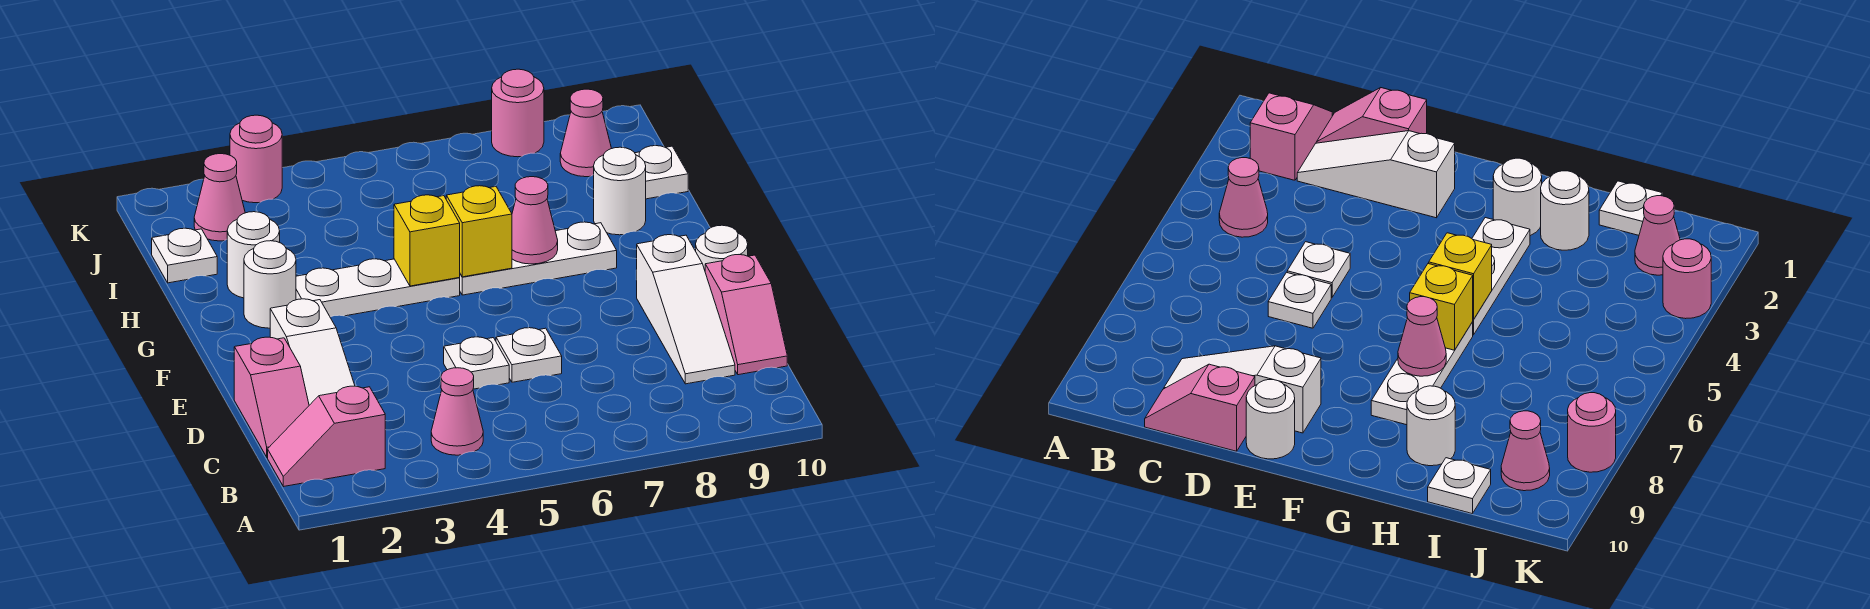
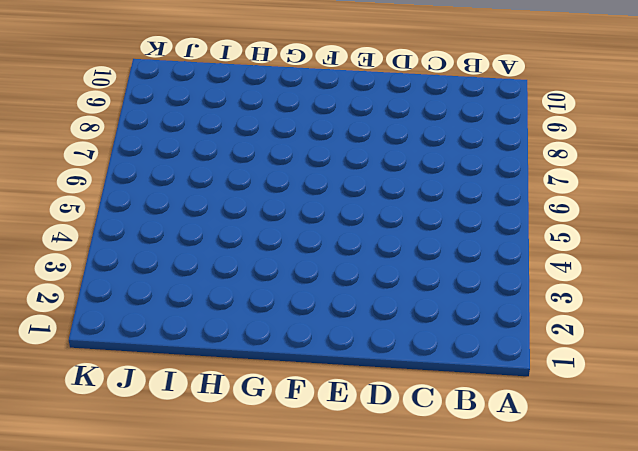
none -> pink slope B1:B2 level 1 top 2
none -> pink cone B4 level 1
none -> pink slope C1:D1 level 1 top D

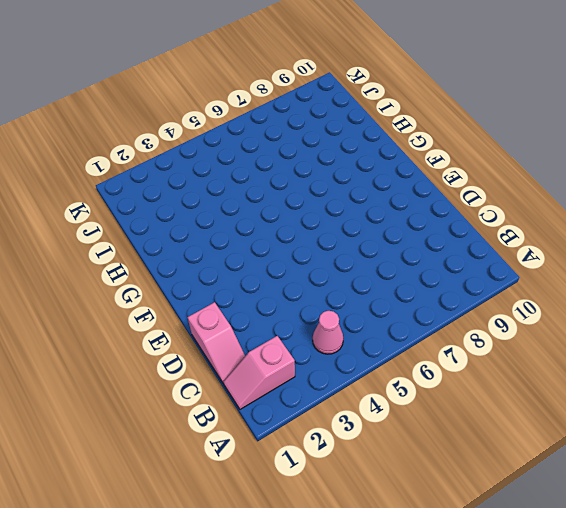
none -> white slope C2:E2 level 1 top E
none -> white slope C9:E9 level 1 top E
none -> pink slope C10:D10 level 1 top D

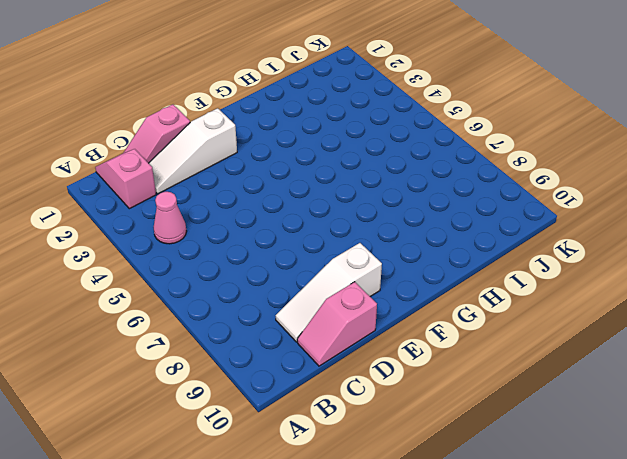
none -> white plate D5 level 1
none -> white plate D6 level 1
none -> white round brick E10 level 1

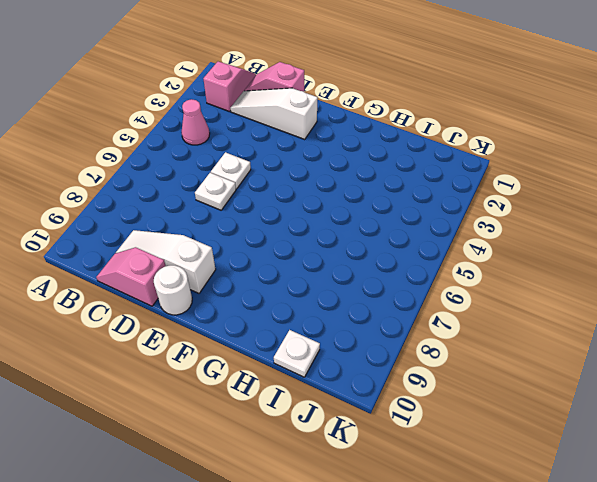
none -> white round brick G2 level 1
none -> white plate G3:G5 level 1
none -> white plate G6:G8 level 1

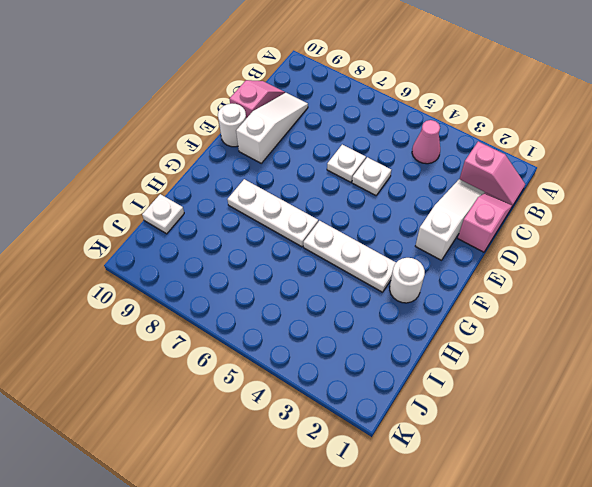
none -> white round brick H2 level 1
none -> white round brick H9 level 1
none -> white plate I1 level 1

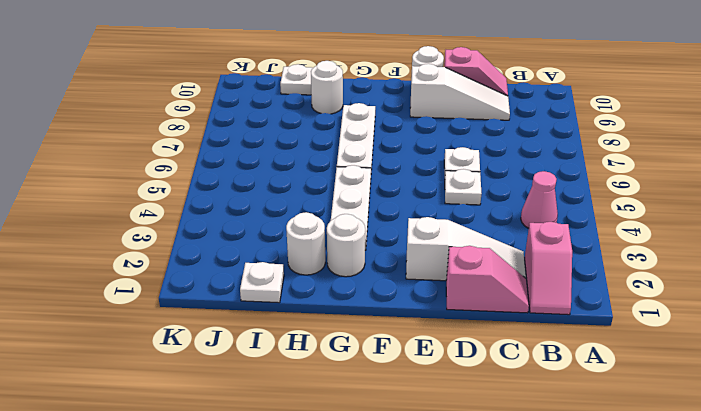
none -> pink cone J2 level 1
none -> pink cone J9 level 1
none -> pink round brick K3 level 1

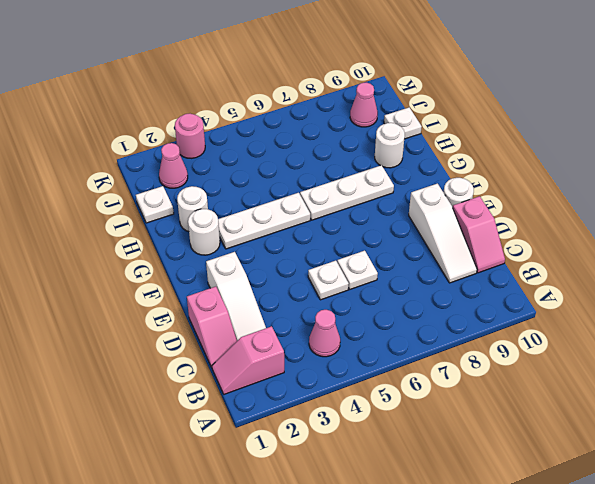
none -> pink round brick K8 level 1
none -> yellow brick G5 level 2
none -> yellow brick G6 level 2

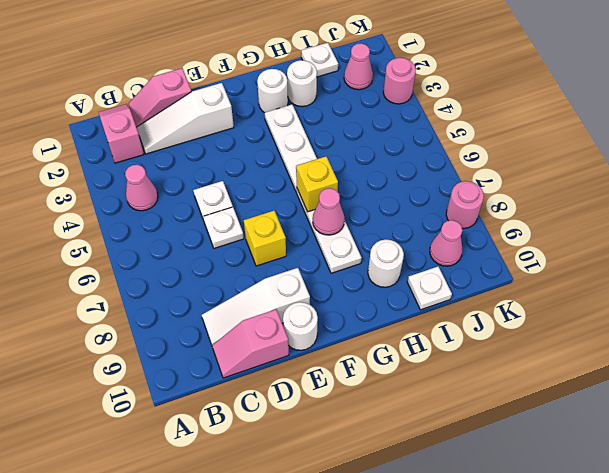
yellow brick E7 level 1 -> yellow brick G5 level 2

